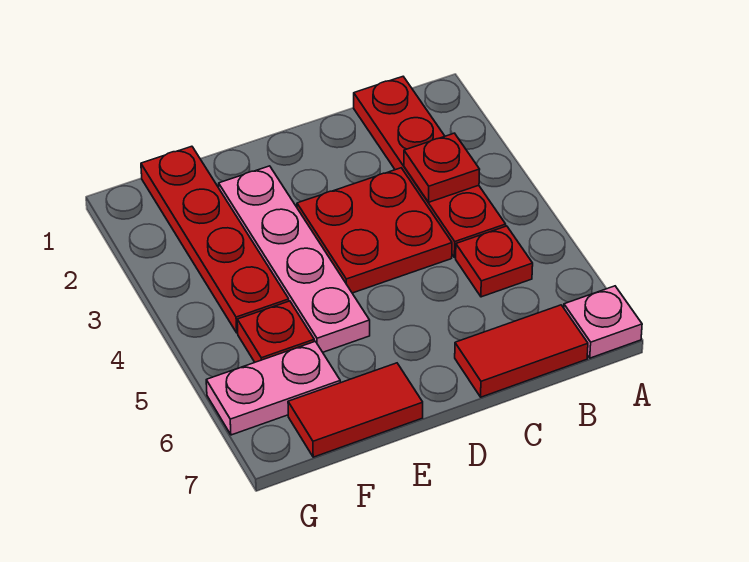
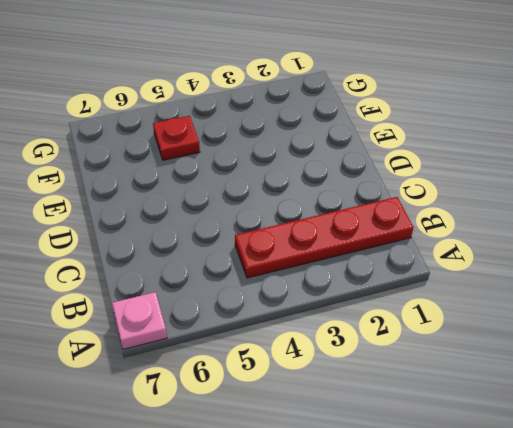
none -> red plate B5 level 1
none -> red tile B7:C7 level 1

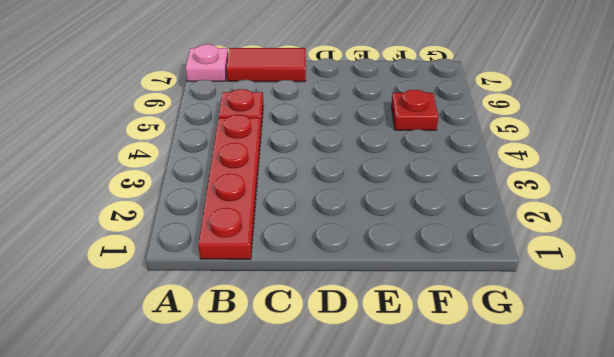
none -> red plate C3:D4 level 1
none -> pink plate E2:E5 level 1

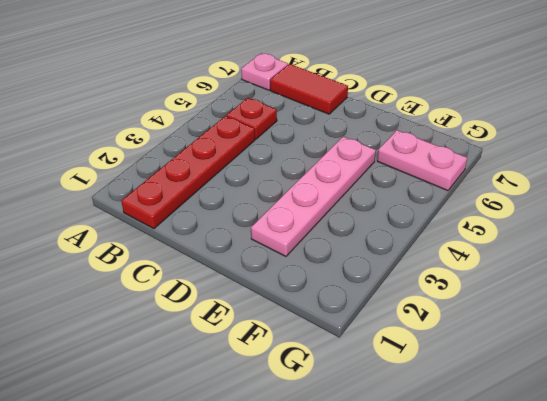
none -> red plate C3:D4 level 1
none -> red tile E7:F7 level 1

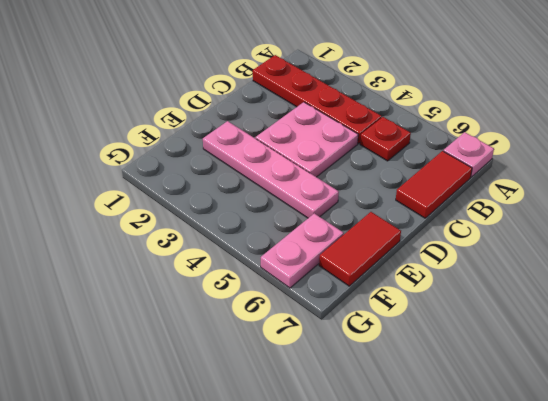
pink plate C3:D4 level 1 -> red plate C3:D4 level 1
none -> red plate F1:F4 level 1
none -> red plate F5 level 1

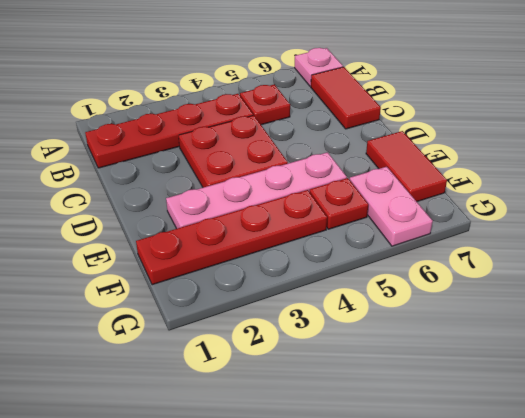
none -> red plate B3 level 2

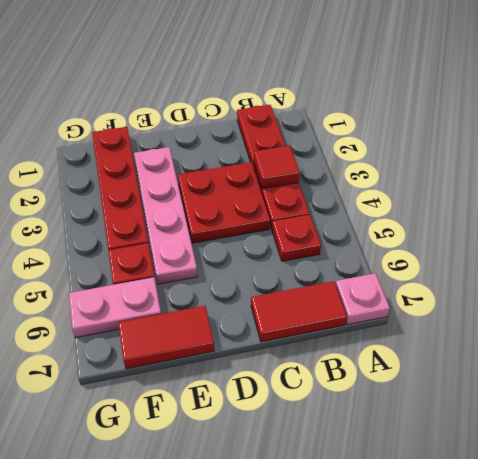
red tile B3 level 2 -> red plate B3 level 2

